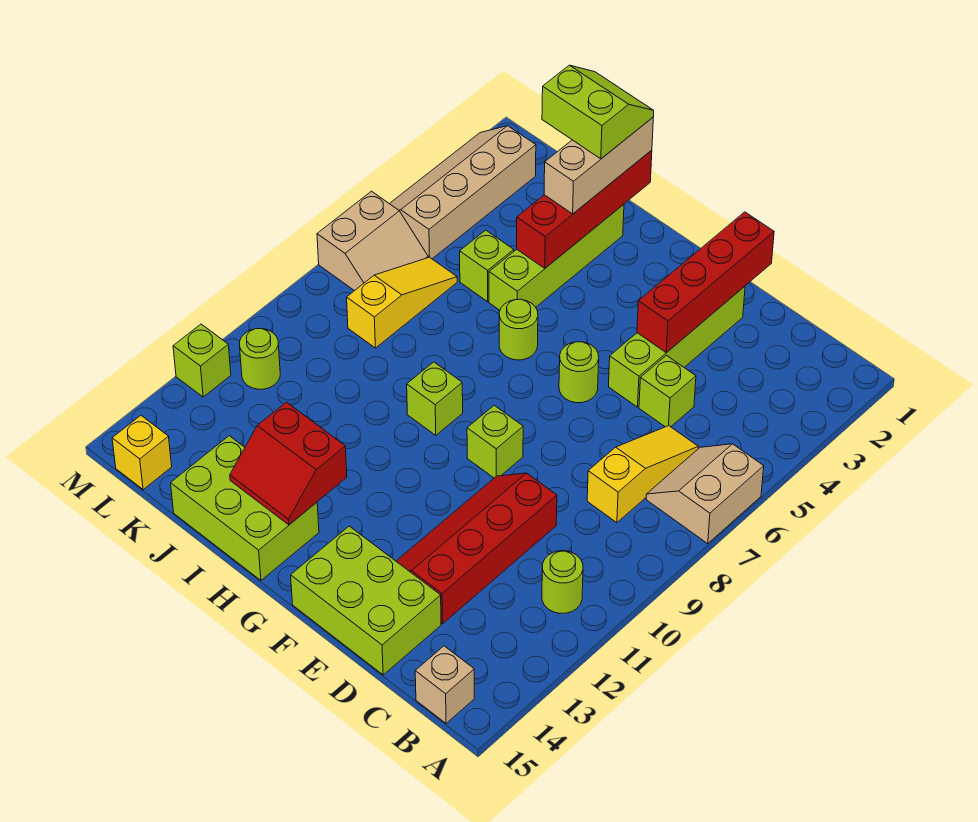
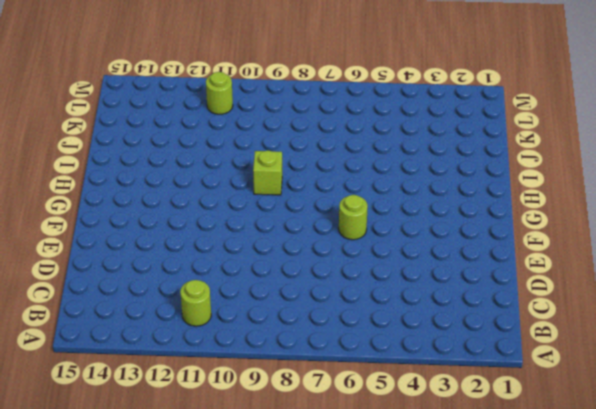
none -> tan slope A6:B7 level 1 top A
none -> tan brick B15 level 1
none -> yellow slope C6:C8 level 1 top 8

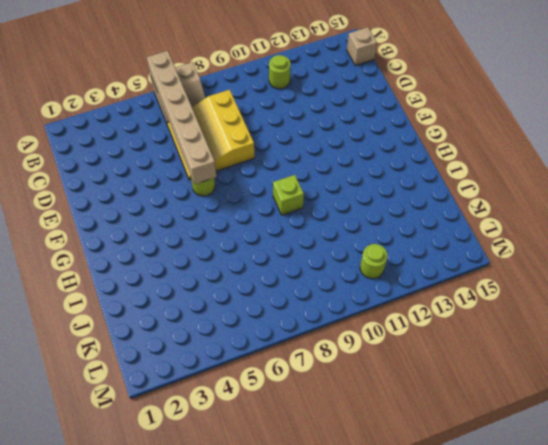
tan brick A6:F6 level 2 -> none
yellow slope C6:E8 level 1 top 8 -> yellow slope C6:C8 level 1 top 8
none -> lime brick D5 level 1
none -> red slope D10:E13 level 1 top D
none -> lime brick D14:F15 level 1

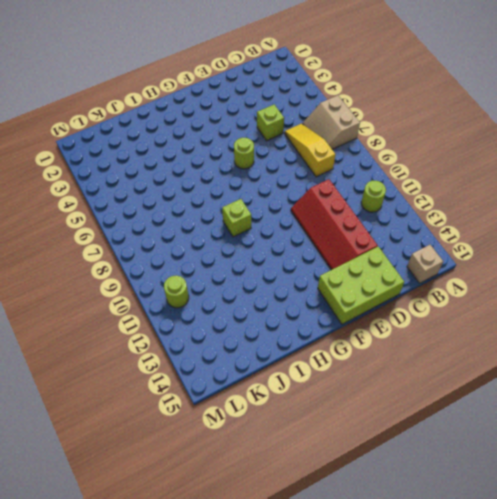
none -> lime brick E2:E5 level 1
none -> lime brick F9 level 1
none -> lime round brick H6 level 1

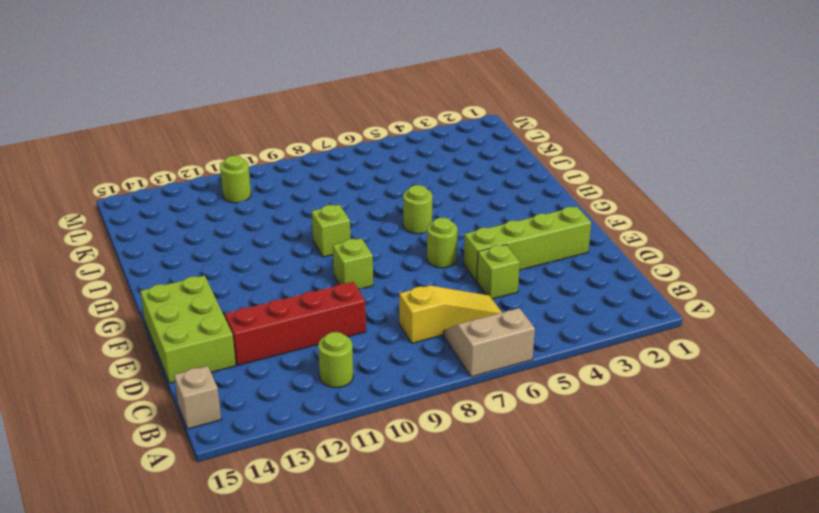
none -> lime brick H14:J15 level 1
none -> lime brick I2:I5 level 1
none -> lime brick J5 level 1

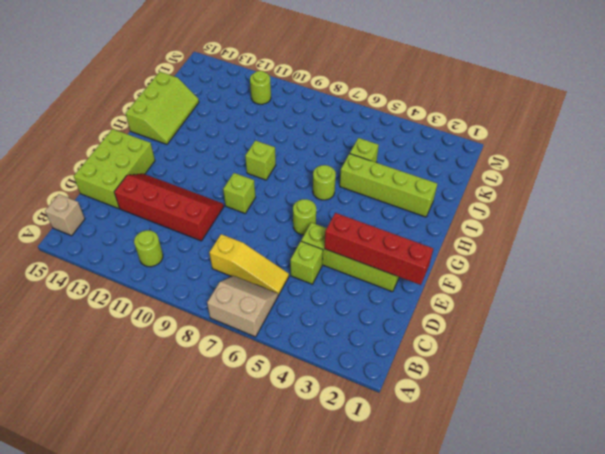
lime slope H14:J15 level 1 top 15 -> lime brick H14:J15 level 1
none -> yellow slope K6:K8 level 1 top 8
none -> tan slope L2:M5 level 1 top L
none -> tan slope L6:M7 level 1 top M

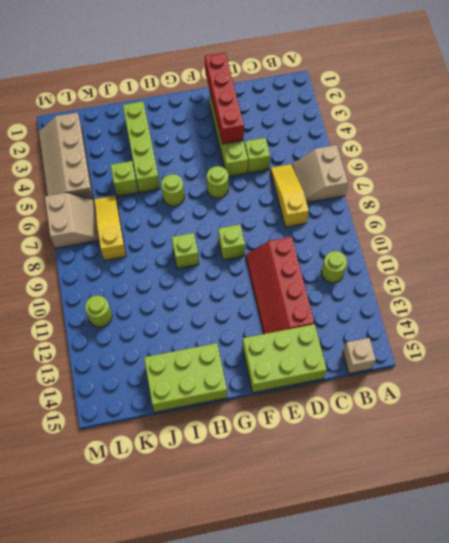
none -> yellow brick L15 level 1
none -> lime brick M12 level 1
none -> red slope H13:I14 level 2 top 13

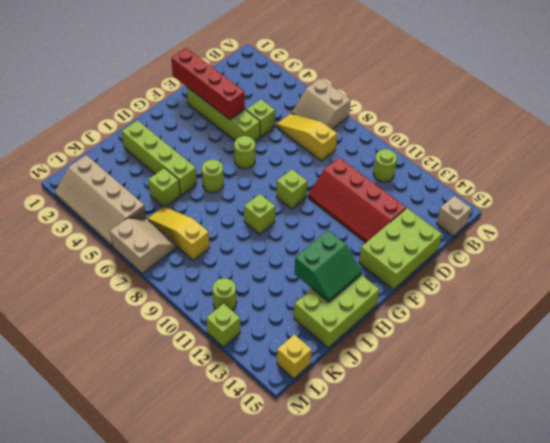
green slope H13:I14 level 2 top 13 -> red slope H13:I14 level 2 top 13
none -> red brick I1:I4 level 2
none -> tan brick I1:I3 level 3
none -> lime slope I1:J2 level 4 top 2

